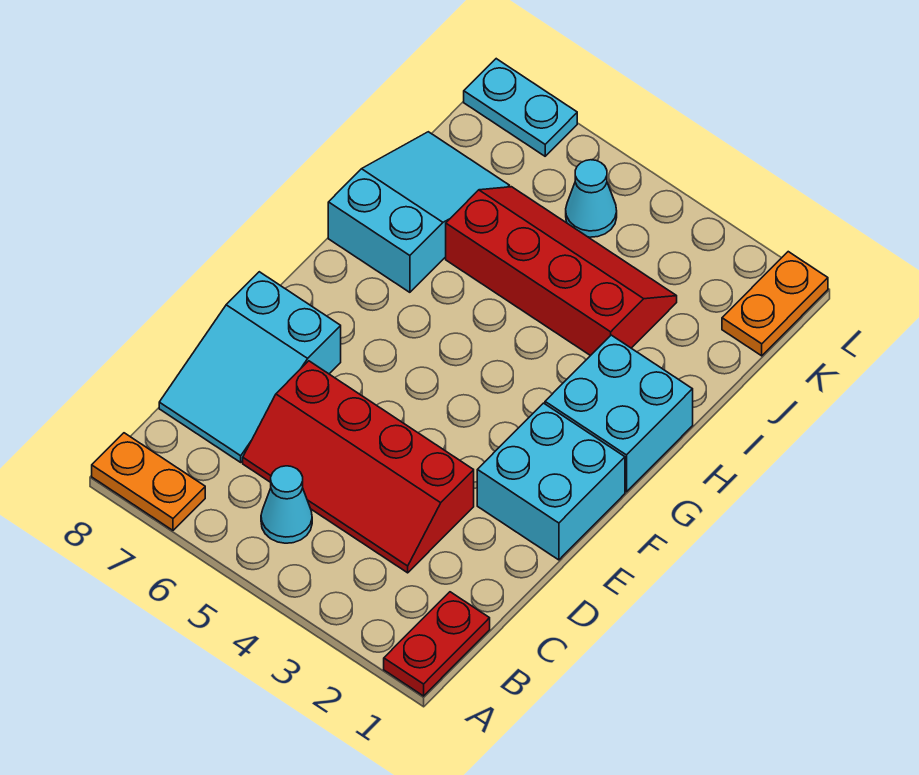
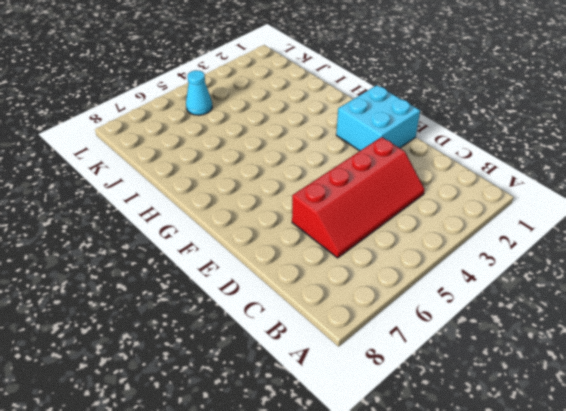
none -> red plate A1:B1 level 1
none -> orange plate A7:A8 level 1
none -> cyan cone B5 level 1

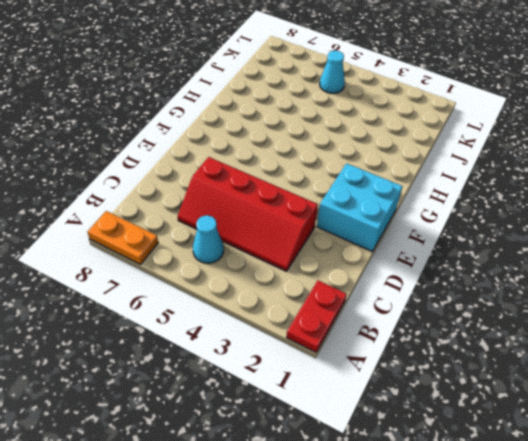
none -> cyan slope C7:E8 level 1 top E
none -> cyan brick G1:H2 level 1
none -> cyan slope H7:J8 level 1 top H

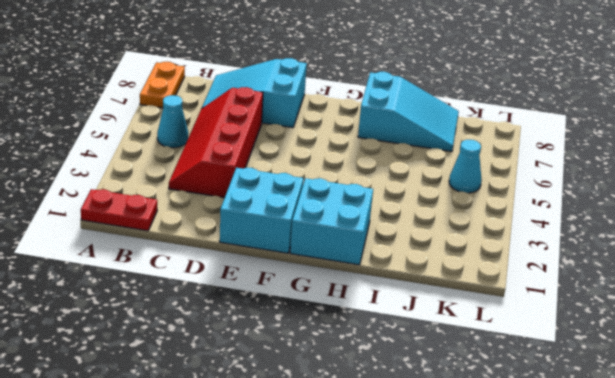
none -> red slope I3:J6 level 1 top I
none -> orange plate K1:L1 level 1
none -> cyan plate L7:L8 level 1

